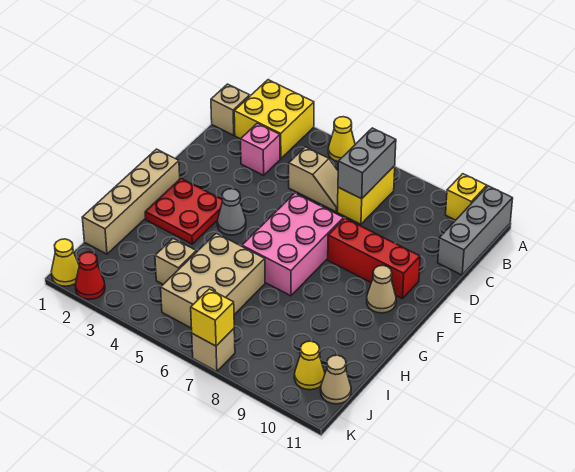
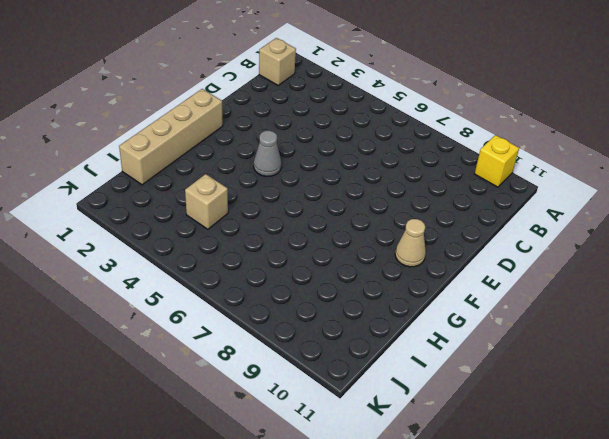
none -> yellow brick A2:B3 level 1
none -> yellow cone A5 level 1
none -> grey brick A11:C11 level 1

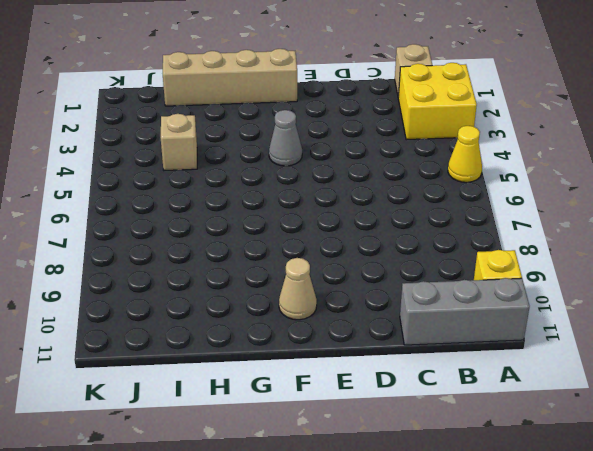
none -> yellow brick B7:C7 level 1
none -> pink brick C3 level 1
none -> tan slope C5:C6 level 1 top 5

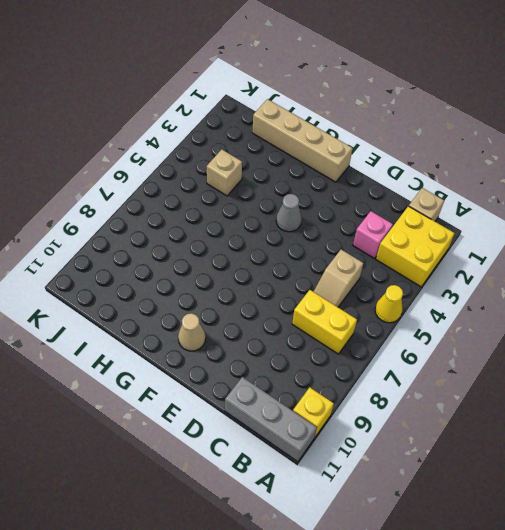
none -> pink brick E6:G7 level 1
none -> red brick E8:E10 level 1
none -> red plate F2:G3 level 1

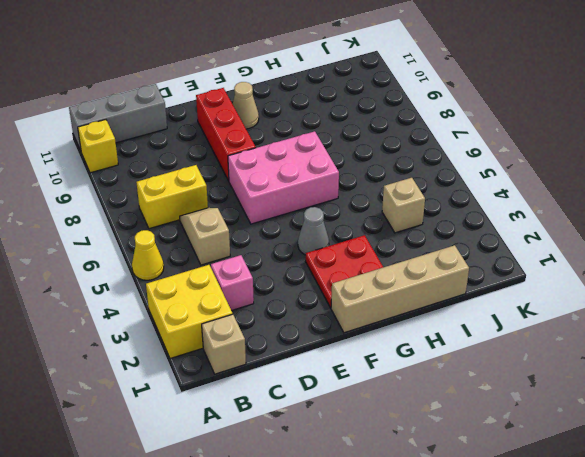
none -> tan brick H5:J6 level 1
none -> yellow cone J10 level 1
none -> tan cone J11 level 1

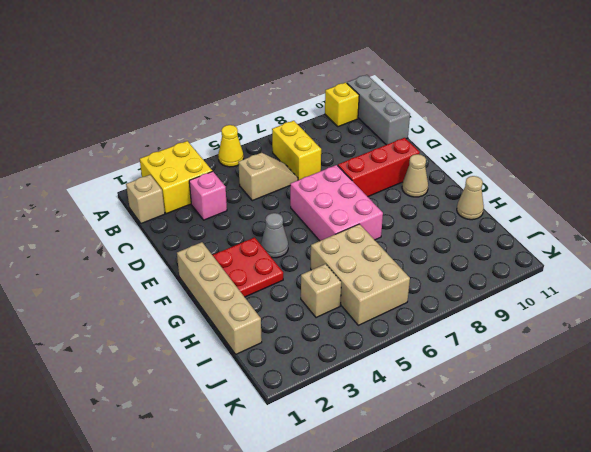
tan cone H11 level 1 -> tan cone J11 level 1
none -> yellow cone J10 level 1
none -> yellow cone K1 level 1
none -> red cone K2 level 1

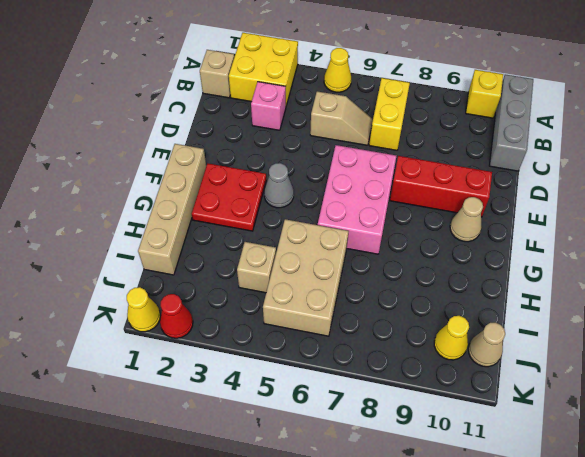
none -> tan brick K7 level 1
none -> grey brick B7:C7 level 2
none -> yellow brick K7 level 2

